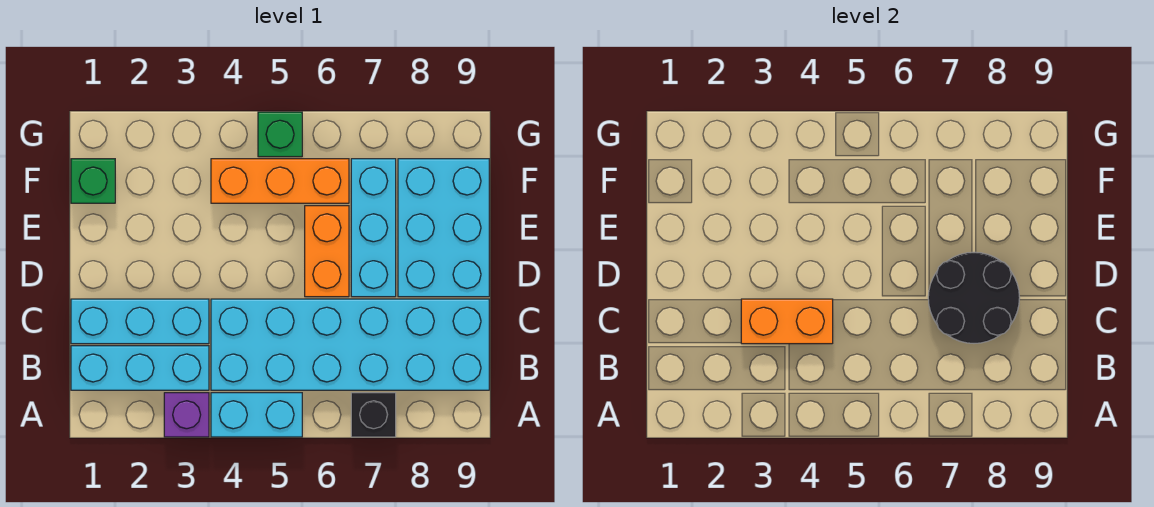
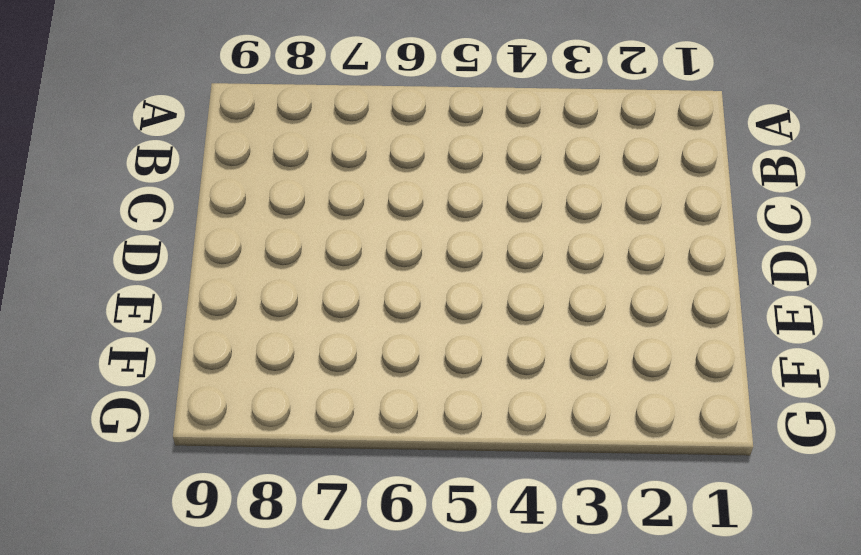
none -> purple brick A3 level 1
none -> cyan brick A4:A5 level 1
none -> black brick A7 level 1

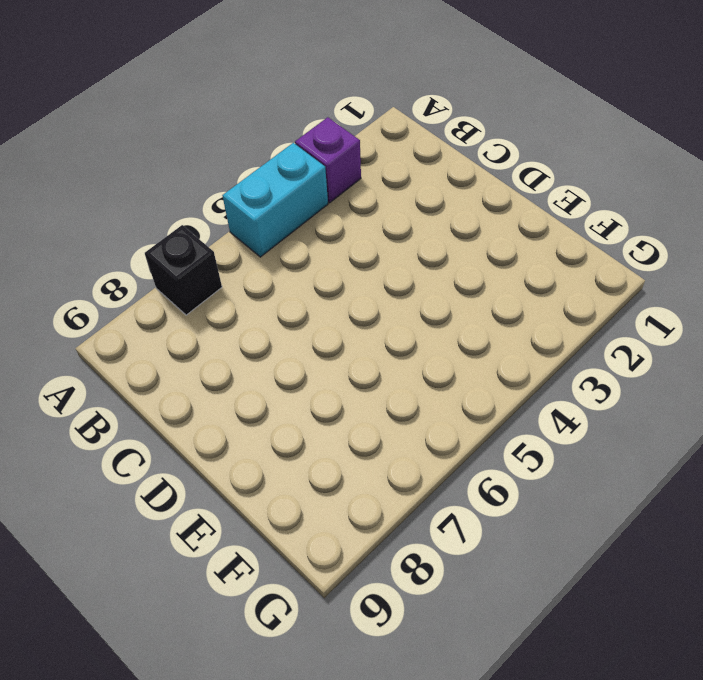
none -> cyan brick B1:B3 level 1
none -> cyan brick B4:C9 level 1
none -> cyan brick C1:C3 level 1

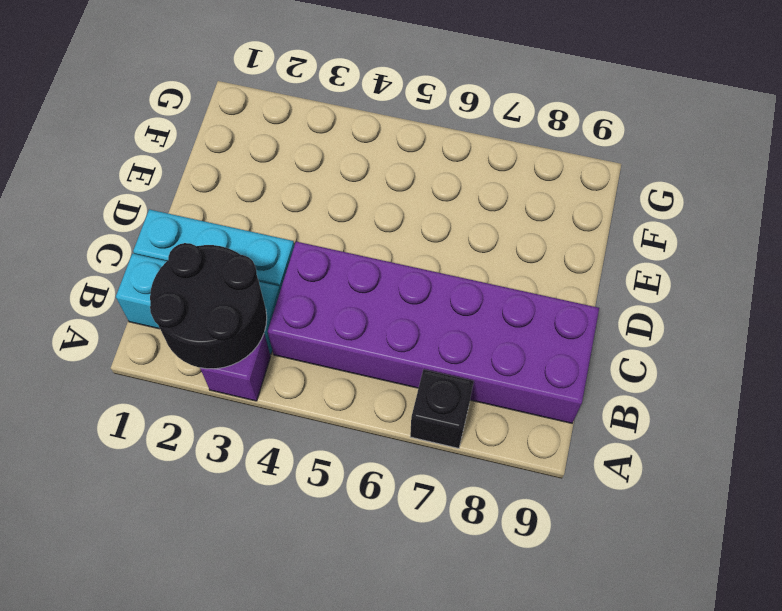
black round brick A2:B3 level 2 -> black round brick C7:D8 level 2
purple brick B4:C9 level 1 -> cyan brick B4:C9 level 1
none -> cyan brick A4:A5 level 1
none -> orange brick D6:E6 level 1
none -> cyan brick D7:F7 level 1

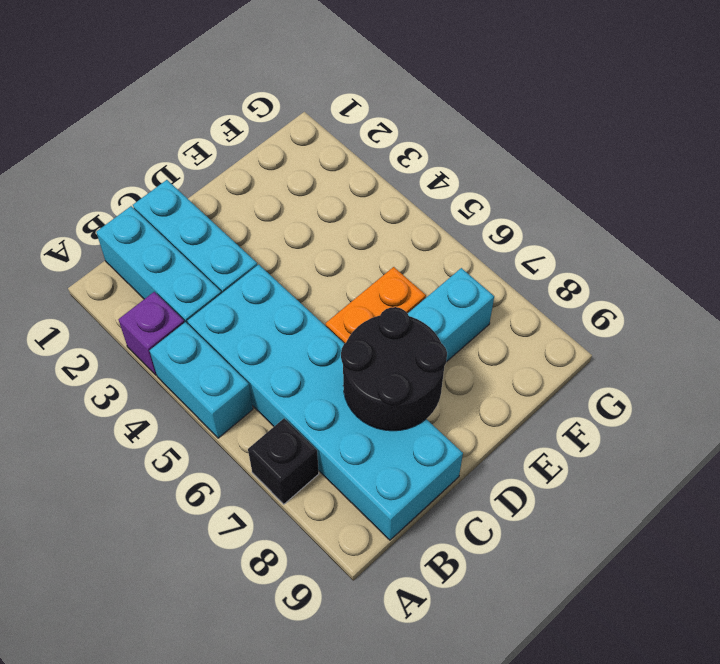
none -> cyan brick D8:F9 level 1
none -> green brick F1 level 1
none -> orange brick F4:F6 level 1

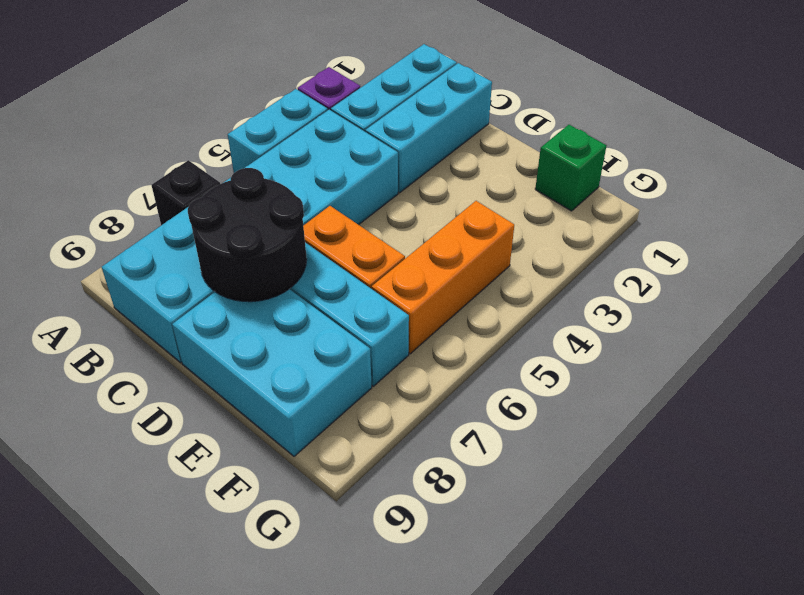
none -> green brick G5 level 1
none -> orange brick C3:C4 level 2

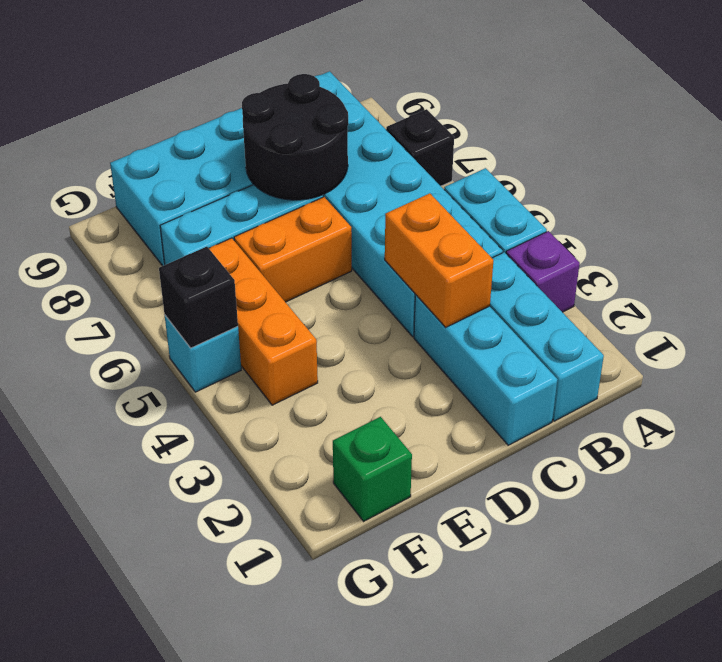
cyan brick G5 level 1 -> green brick G5 level 1
black brick G5 level 2 -> none

